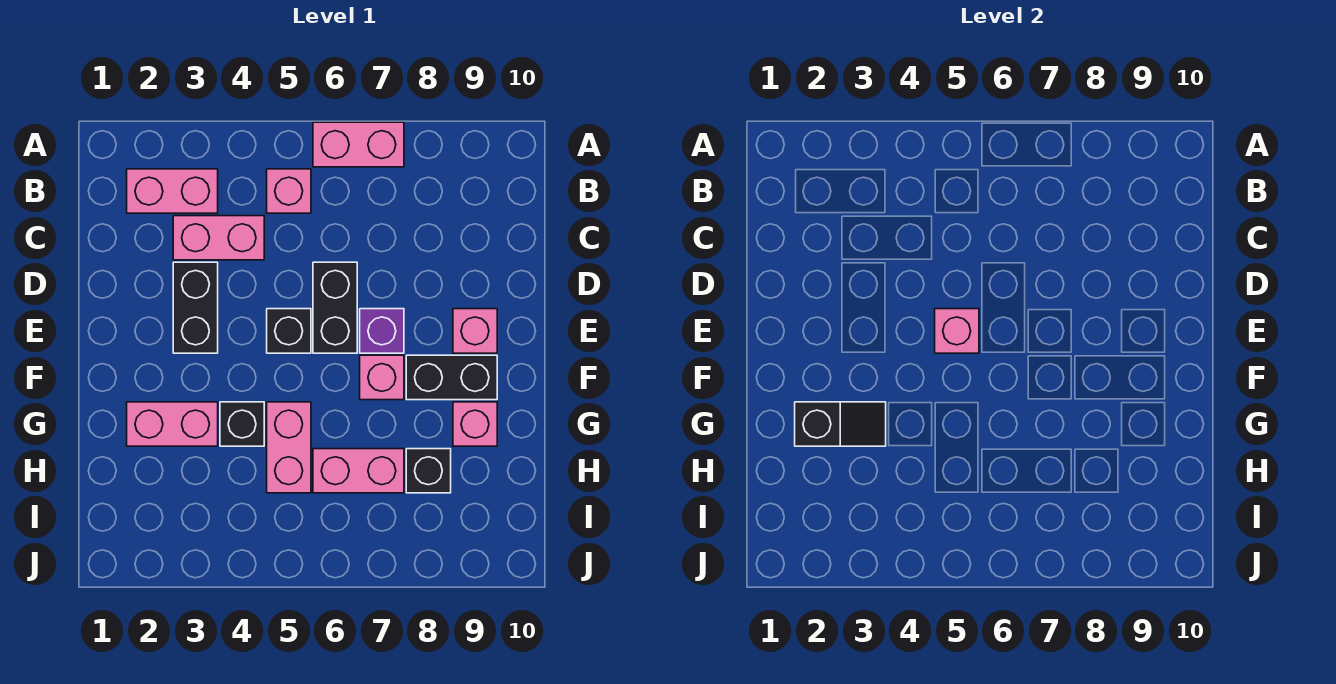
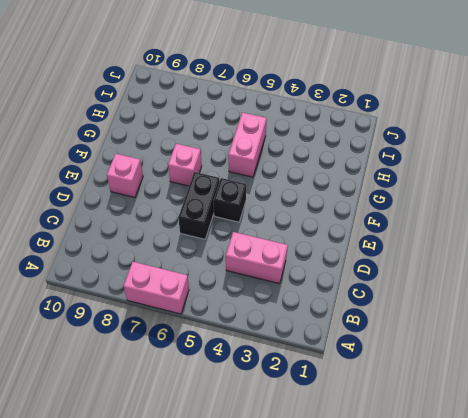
none -> pink brick B2:B3 level 1
none -> pink brick B5 level 1
none -> black brick D3:E3 level 1

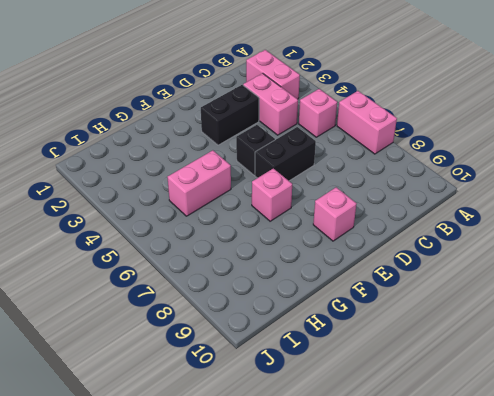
none -> purple brick E7 level 1
none -> black brick F8:F9 level 1
none -> pink brick G2:G3 level 1

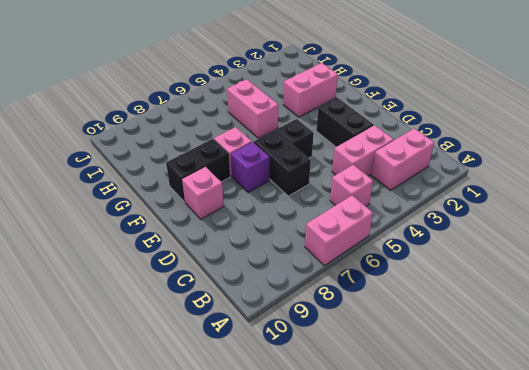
none -> black brick G4 level 1
none -> pink brick G9 level 1
none -> pink brick H6:H7 level 1

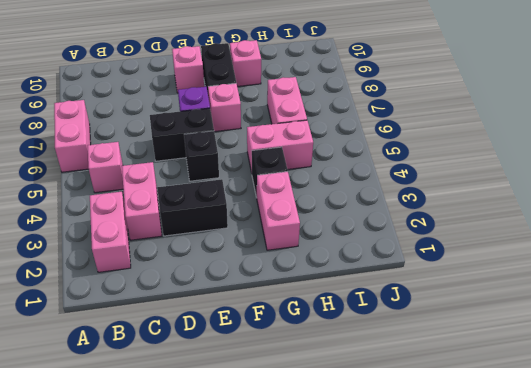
none -> black brick H8 level 1
none -> pink brick E5 level 2
none -> black slope G2:G3 level 2 top 2

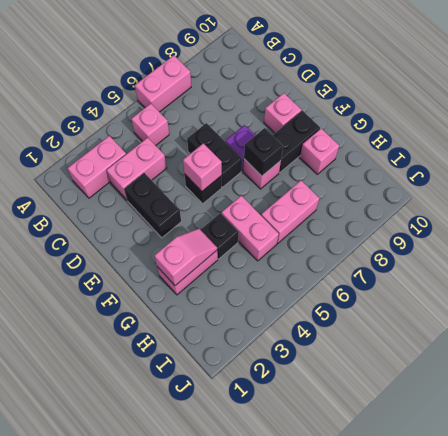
black brick F7 level 2 -> black brick H8 level 1
pink slope G2:G3 level 2 top 2 -> black slope G2:G3 level 2 top 2

